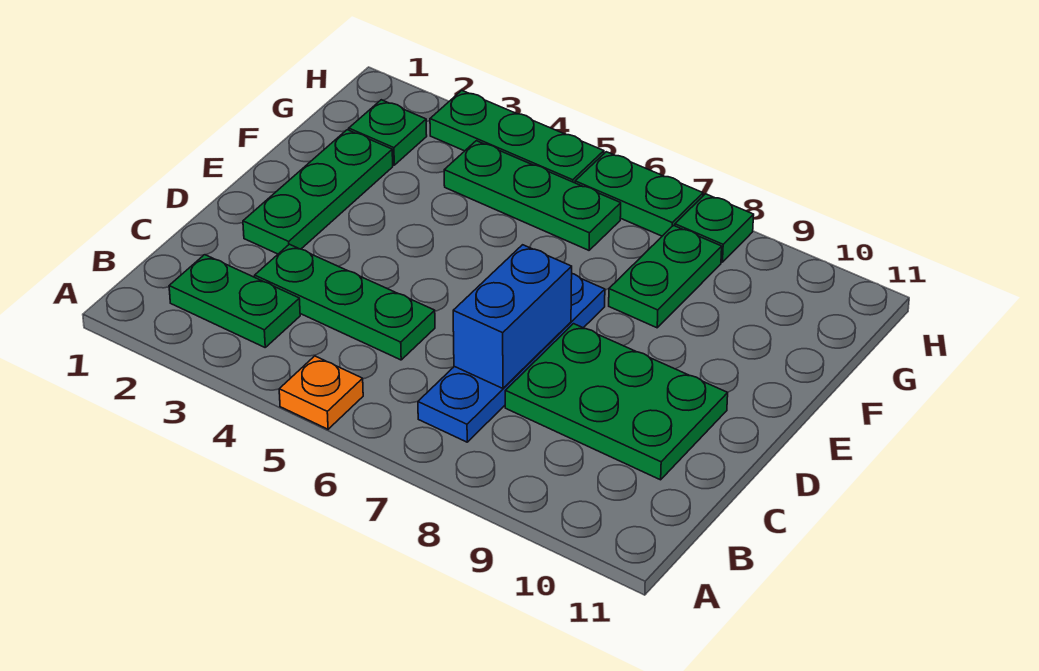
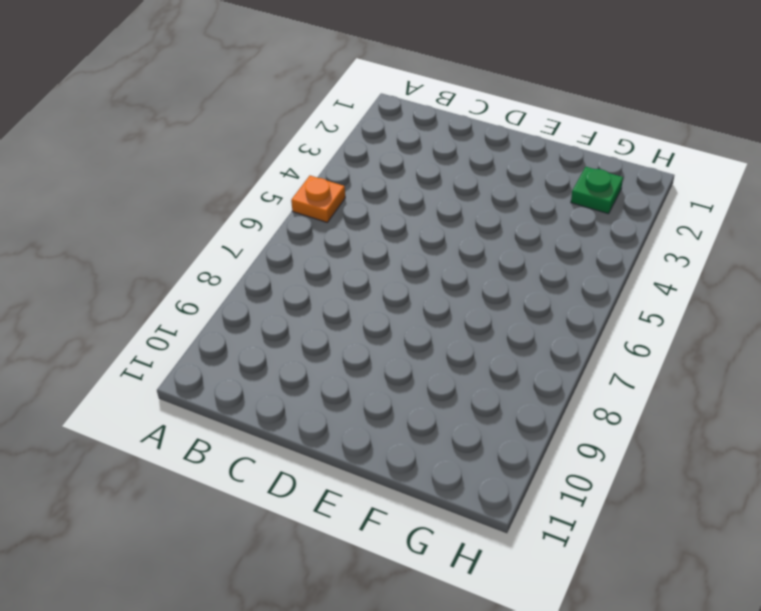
none -> green plate B2:B3 level 1
none -> blue plate B7:E7 level 1
none -> green plate C3:C5 level 1

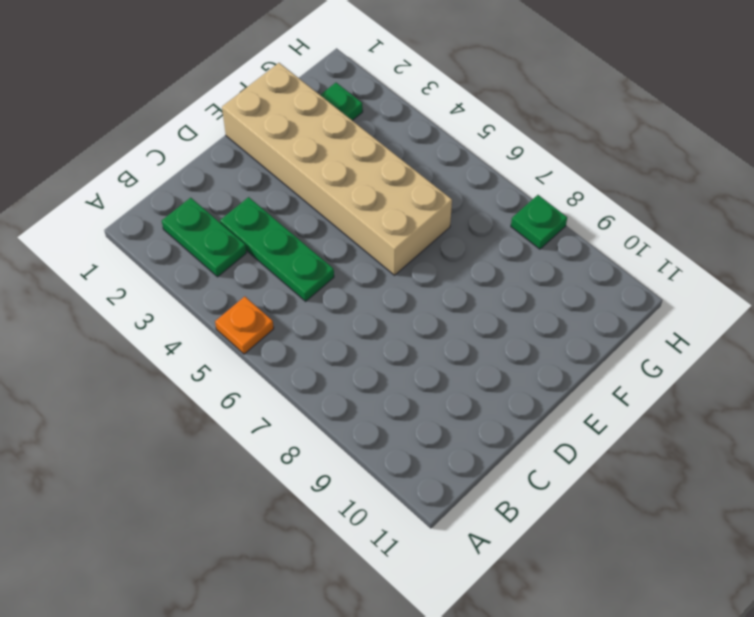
tan brick E1:F6 level 1 -> green plate D2:F2 level 1
none -> blue plate B7:E7 level 1
none -> green plate C8:D10 level 1
none -> green plate F8:G8 level 1

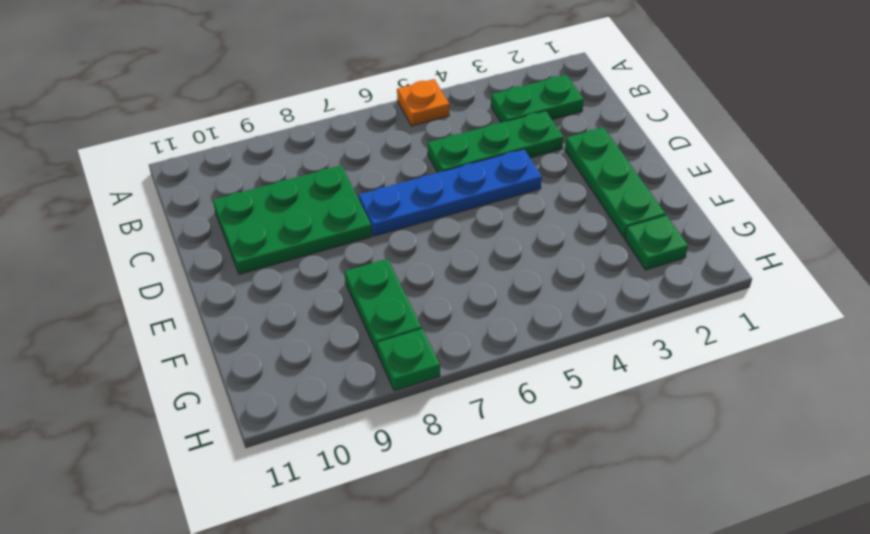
blue plate D4:D7 level 1 -> blue plate B7:E7 level 1
none -> green plate G4:G6 level 1
none -> green plate H3:H5 level 1
none -> green plate H6:H7 level 1

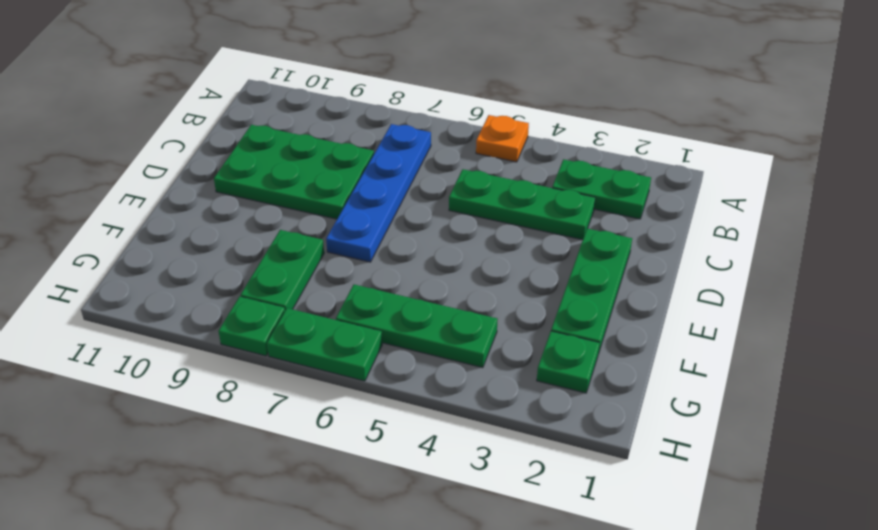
none -> green plate H3:H5 level 1
none -> blue brick C7:D7 level 2

